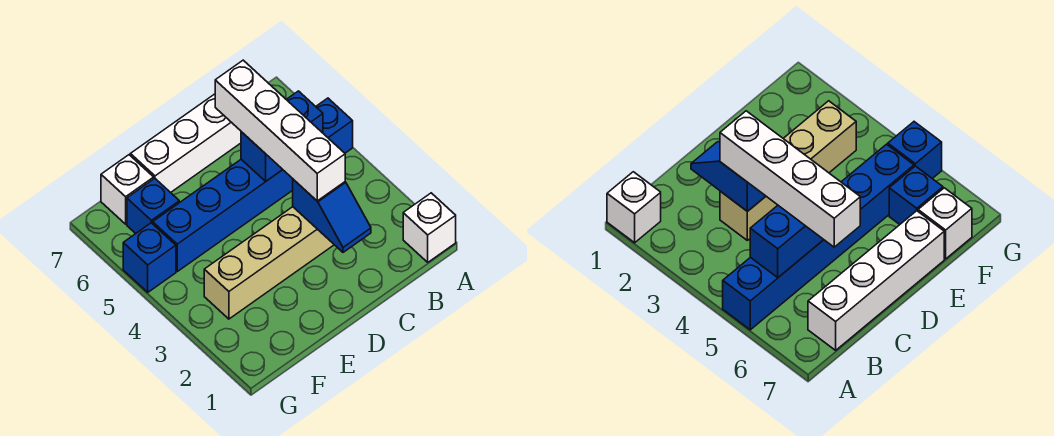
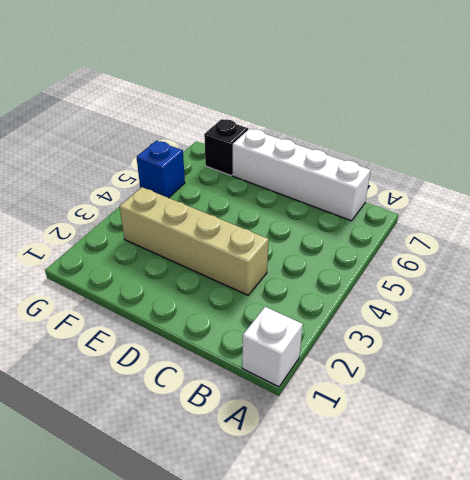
black brick F7 level 1 -> white brick F7 level 1
none -> blue brick A5:F5 level 1
none -> blue brick F6 level 1

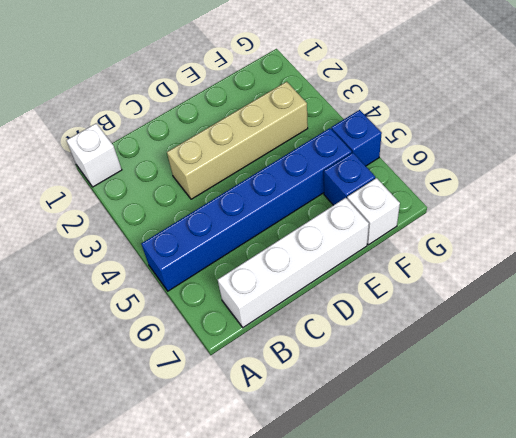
none -> blue brick B5:C5 level 2
none -> blue slope C2:C3 level 2 top 3

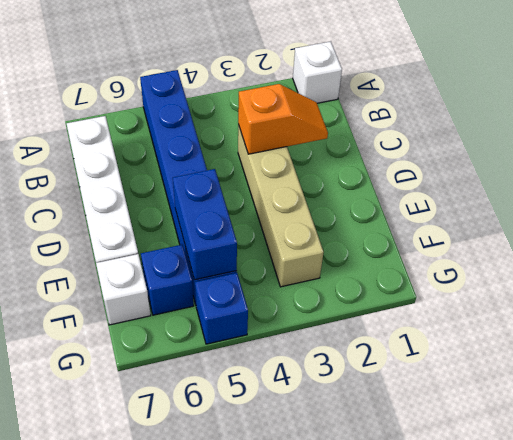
orange slope C2:C3 level 2 top 3 -> blue slope C2:C3 level 2 top 3
blue brick E5:F5 level 2 -> blue brick B5:C5 level 2
none -> white brick C3:C6 level 3

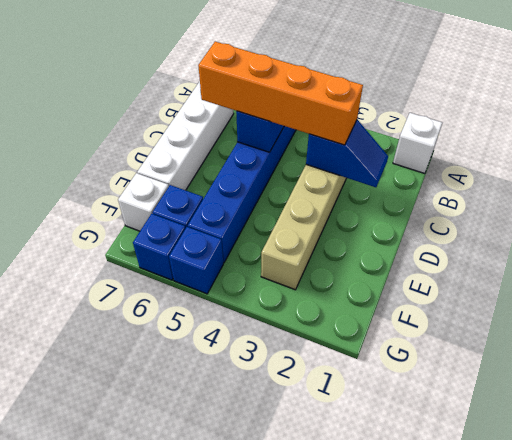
orange brick C3:C6 level 3 -> white brick C3:C6 level 3
blue brick G6 level 1 -> none

